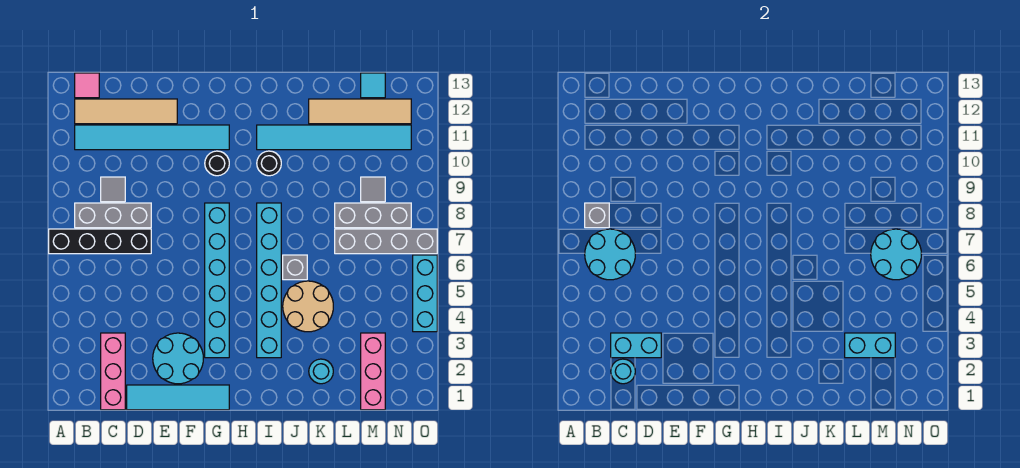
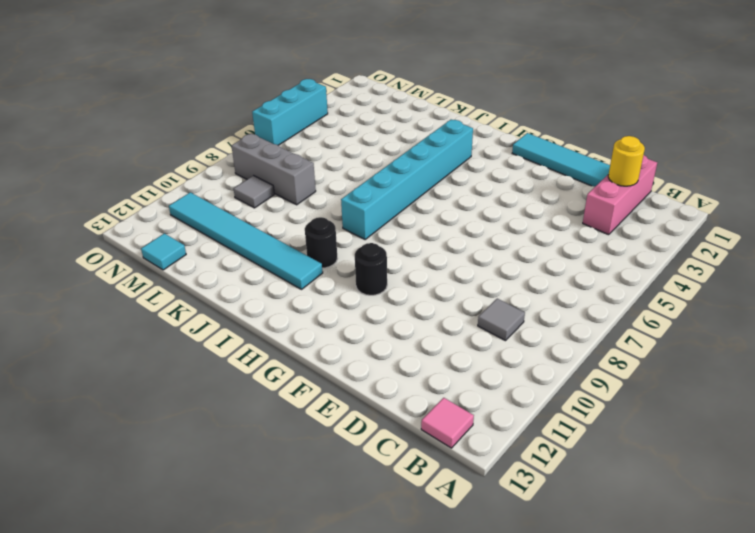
yellow round brick C2 level 2 -> cyan round brick C2 level 2
none -> black brick A7:D7 level 1
none -> grey brick B8:D8 level 1
none -> cyan tile B11:G11 level 1
none -> tan tile B12:E12 level 1

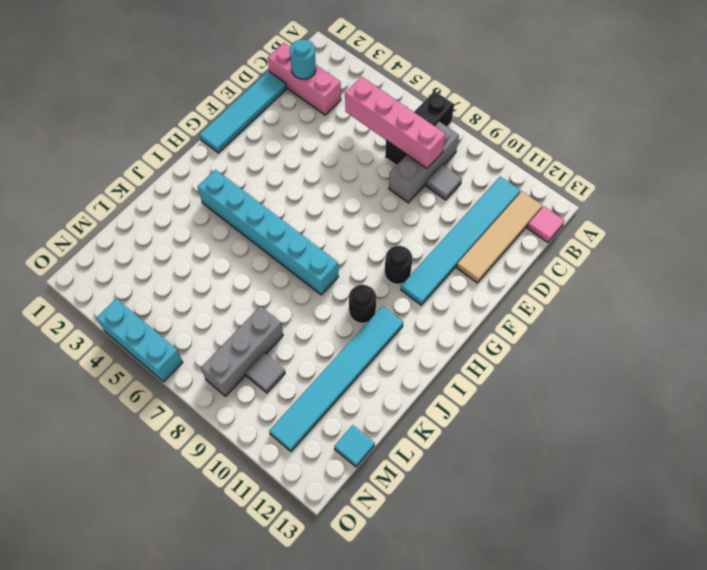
black brick A7:C7 level 1 -> black brick A7:D7 level 1
pink brick C5:C8 level 2 -> cyan round brick B6:C7 level 2
none -> cyan round brick E2:F3 level 1
none -> cyan brick G3:G8 level 1
none -> tan round brick J4:K5 level 1
none -> grey brick J6 level 1

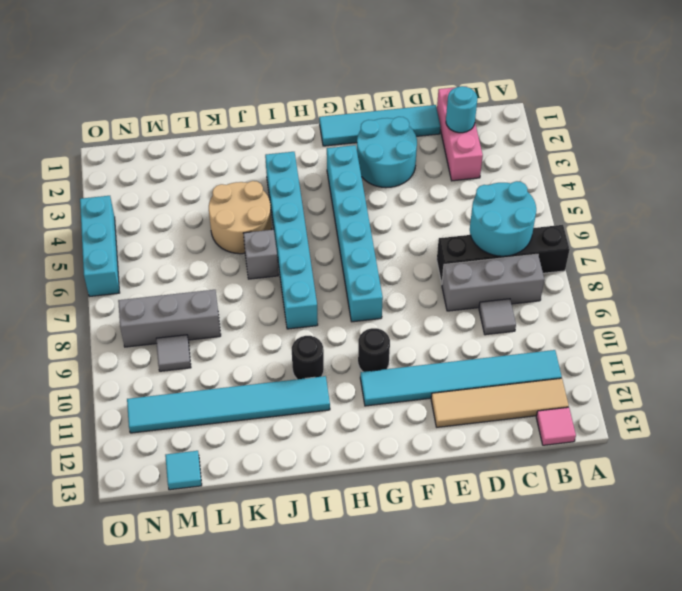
none -> cyan round brick K2 level 1
none -> tan tile K12:N12 level 1
none -> grey brick L7:O7 level 1
none -> pink brick M1:M3 level 1

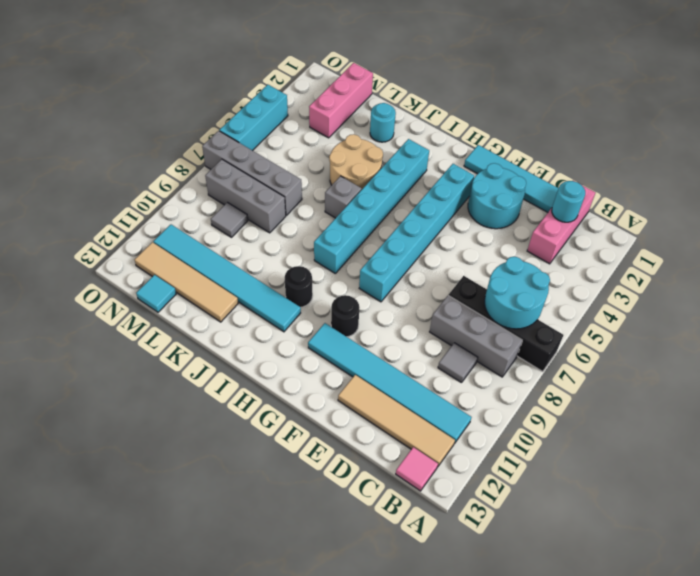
none -> grey brick B8 level 2
none -> cyan brick C3:D3 level 2
none -> cyan brick L3:M3 level 2
none -> cyan round brick M6:N7 level 2

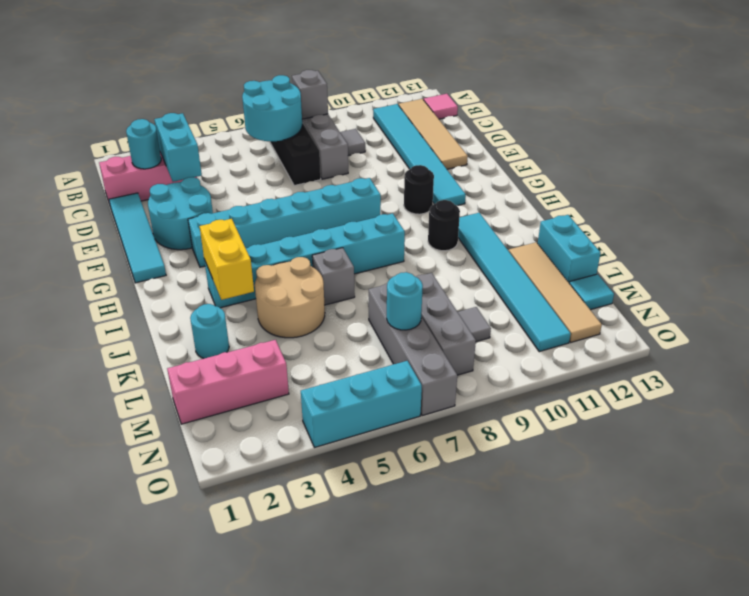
yellow brick I3:J3 level 2 -> none
cyan brick K13:L13 level 1 -> cyan brick L3:M3 level 2
cyan round brick M7 level 2 -> cyan round brick M6:N7 level 2

